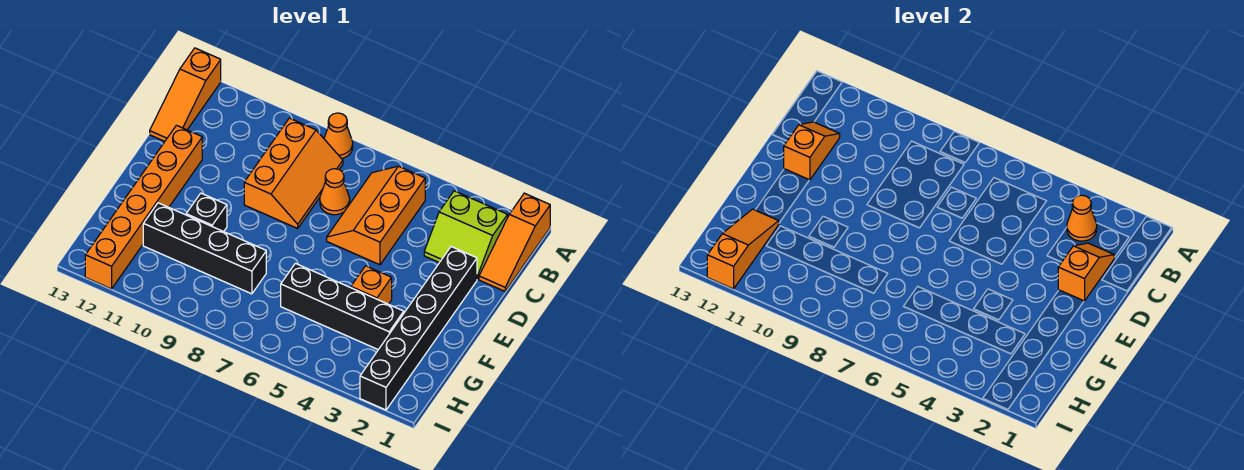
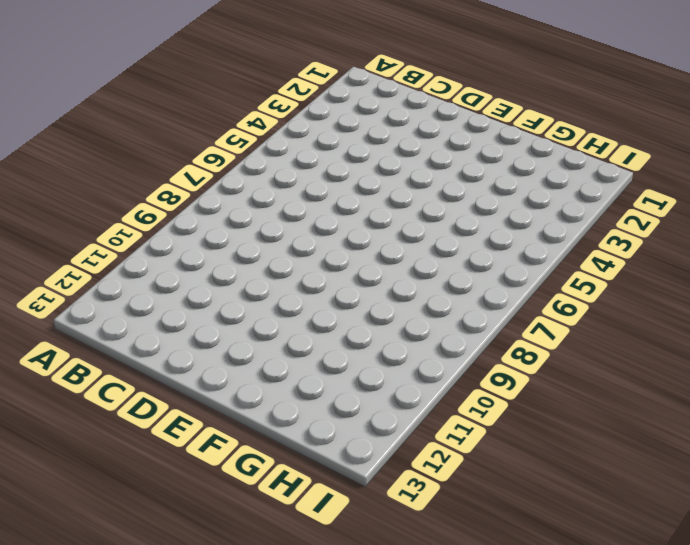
none -> orange slope A1:C1 level 1 top A
none -> orange cone A8 level 1
none -> orange slope A13:C13 level 1 top A

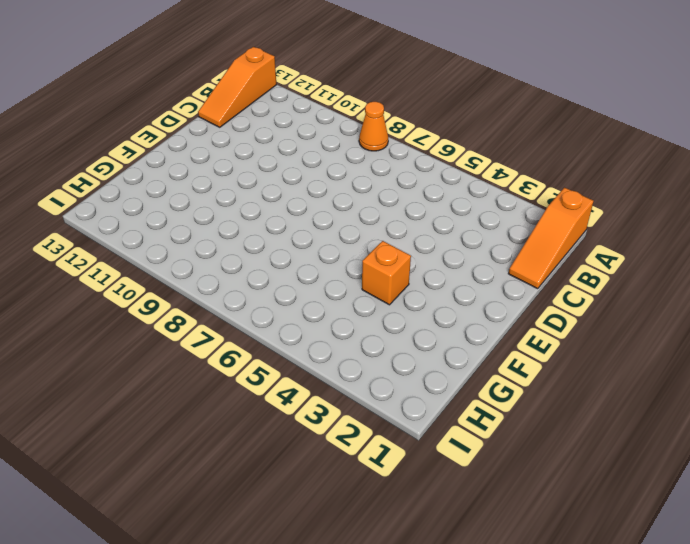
none -> lime slope B2:C3 level 1 top B
none -> orange slope B5:D6 level 1 top 5
none -> orange slope B8:D9 level 1 top 9

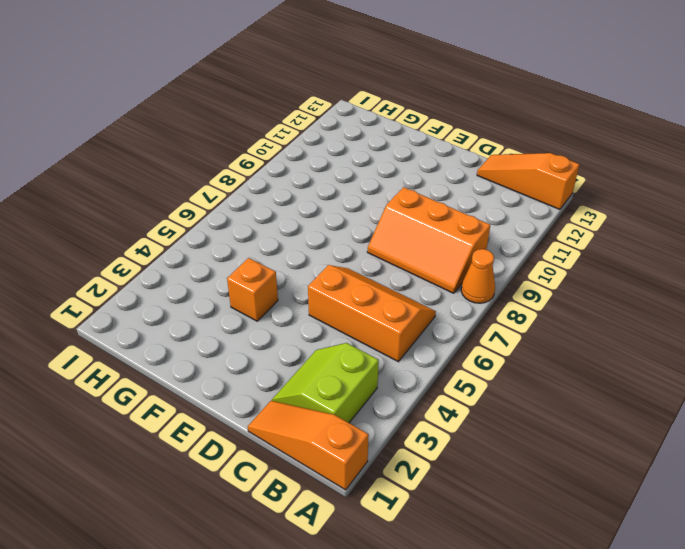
none -> orange cone C7 level 1
none -> black brick D2:I2 level 1
none -> orange brick D12:I12 level 1

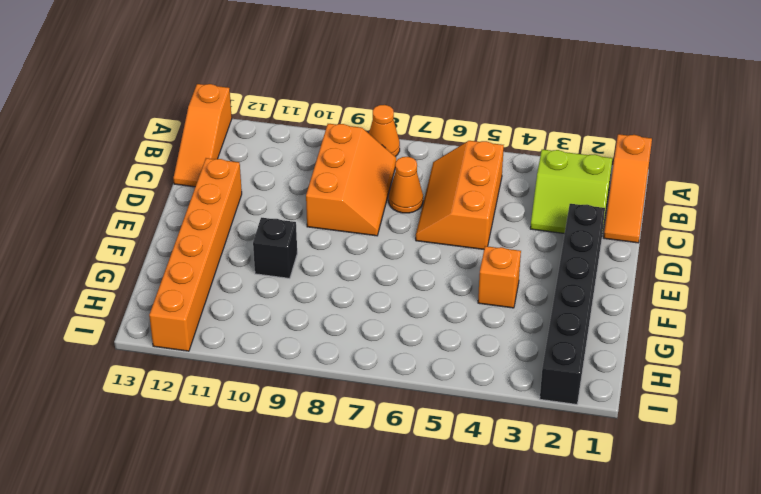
none -> black brick G3:G6 level 1
none -> black brick G8:G11 level 1
none -> orange cone B3 level 2

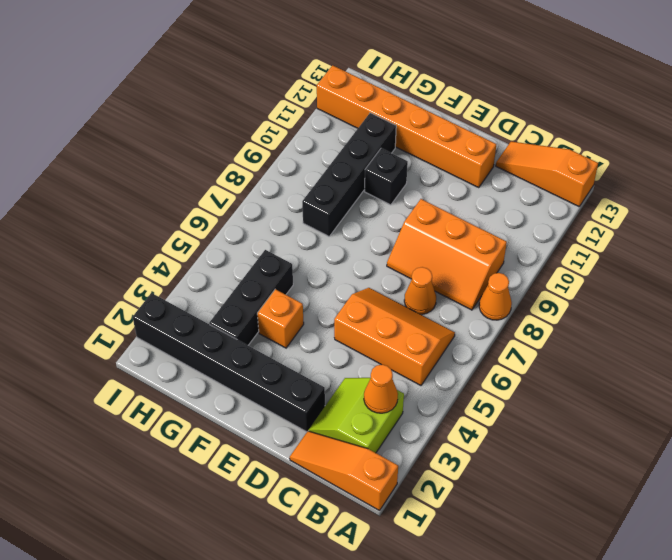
black brick G3:G5 level 1 -> black brick G3:G6 level 1
none -> orange slope C2:D2 level 2 top D
none -> orange slope C12:D12 level 2 top D
none -> orange slope G12:I12 level 2 top I

